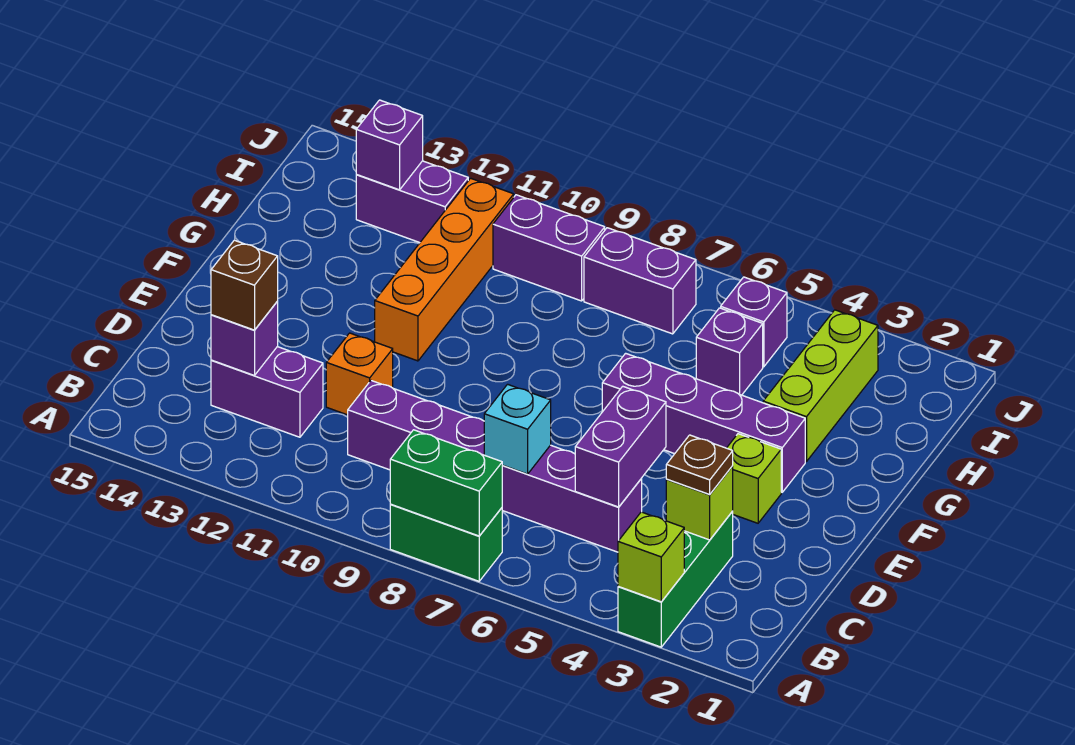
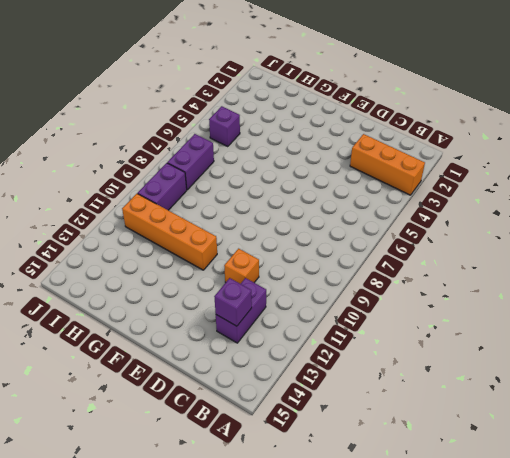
orange brick A3:C3 level 1 -> green brick A3:C3 level 1
none -> green brick A7:A8 level 1
none -> purple brick C5:C10 level 1
none -> lime brick E3 level 1

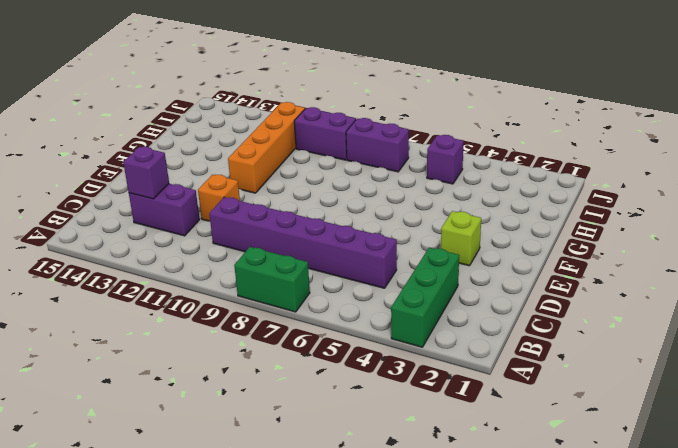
none -> purple brick F3:F6 level 1
none -> lime brick G3:I3 level 1
none -> purple brick H5 level 1

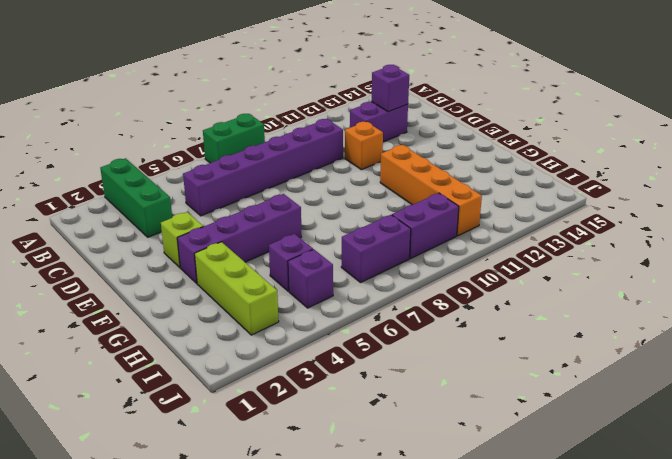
none -> purple brick I12:I13 level 1
none -> lime brick A3 level 2
none -> green brick A7:A8 level 2

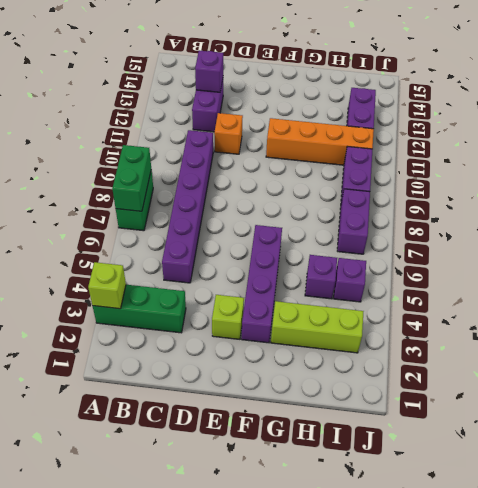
none -> lime brick C3 level 2
none -> purple brick C5:D5 level 2
none -> cyan brick C7 level 2

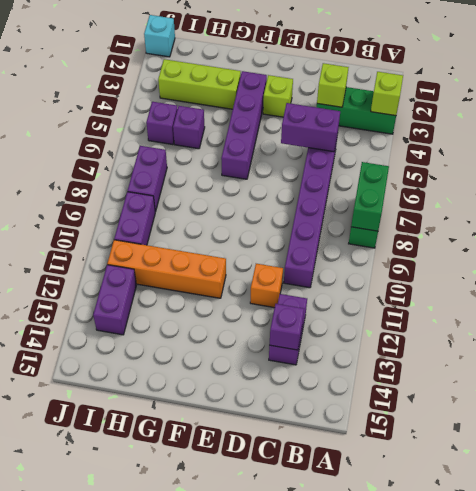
cyan brick J1 level 1 -> cyan brick C7 level 2
none -> purple brick I13 level 2
none -> brown plate C3 level 3
none -> brown brick C13 level 3

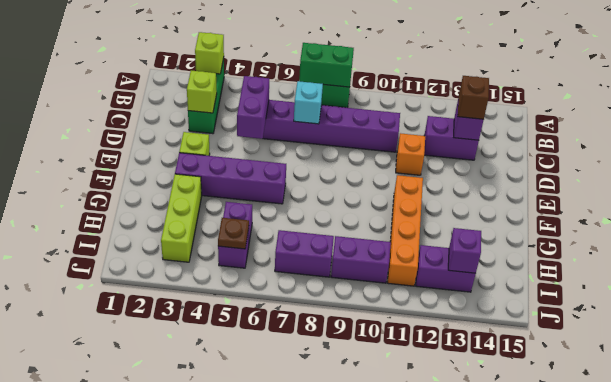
brown plate I5 level 2 -> brown plate C3 level 3

